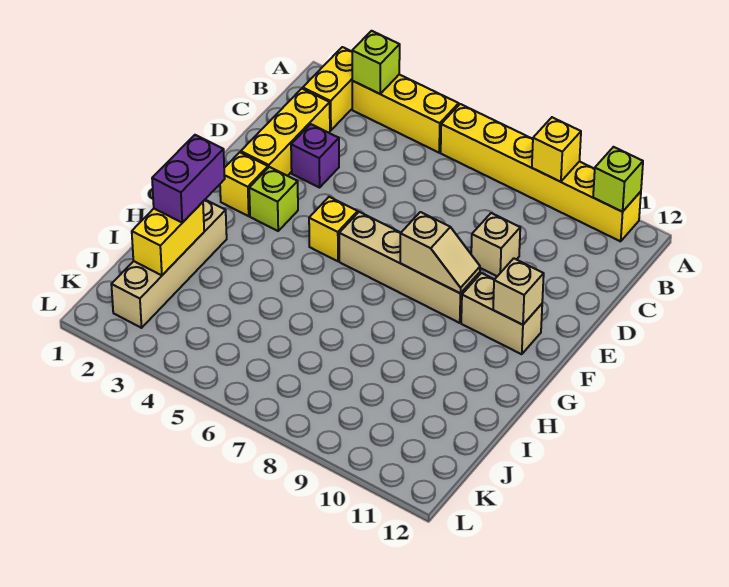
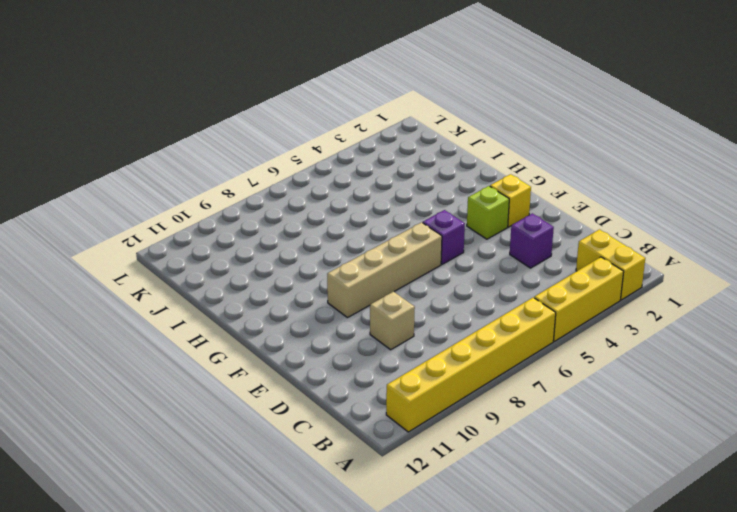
purple brick F5 level 1 -> yellow brick F5 level 1
none -> yellow brick C2:E2 level 1
none -> tan brick F10:F11 level 1
none -> tan brick H2:K2 level 1

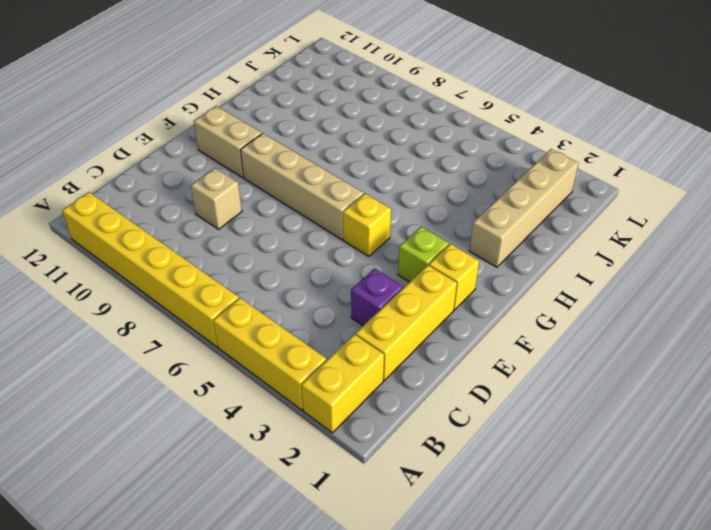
none -> lime brick A3 level 2
none -> yellow brick A9 level 2
none -> lime brick A11 level 2

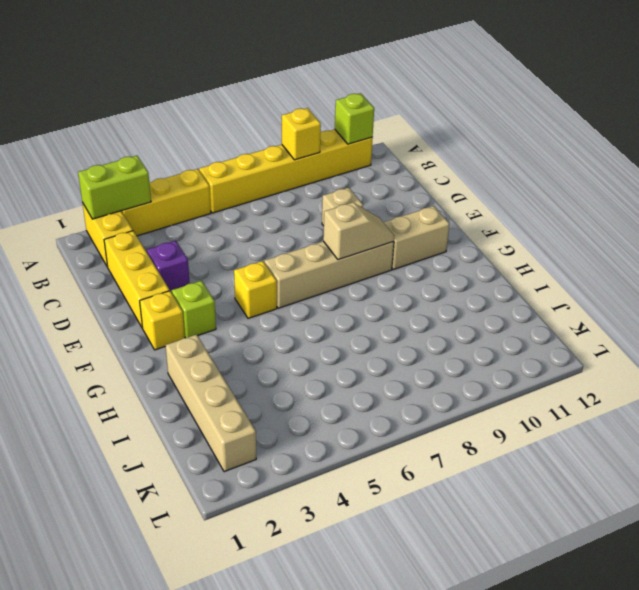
lime brick A2:A3 level 2 -> lime brick A3 level 2
none -> tan brick F11 level 2
none -> yellow brick I2:J2 level 2
none -> purple brick H2:I2 level 3

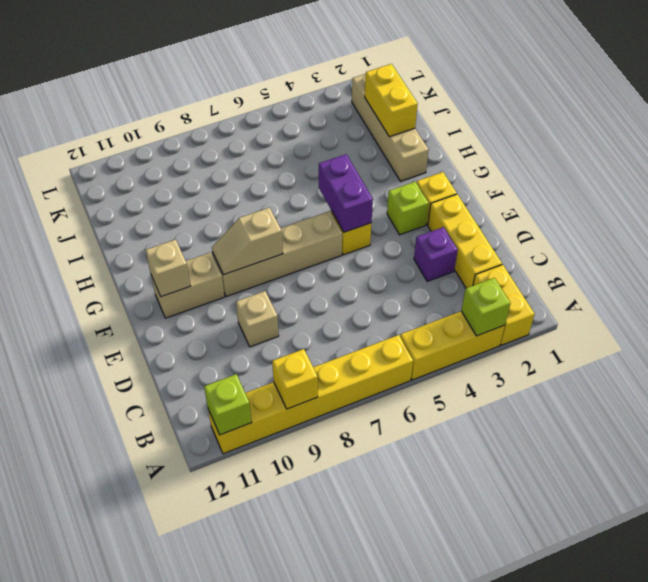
purple brick F5:G5 level 2 -> purple brick H2:I2 level 3

